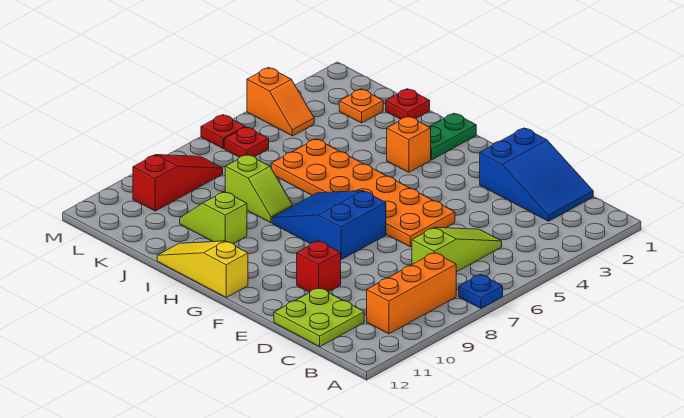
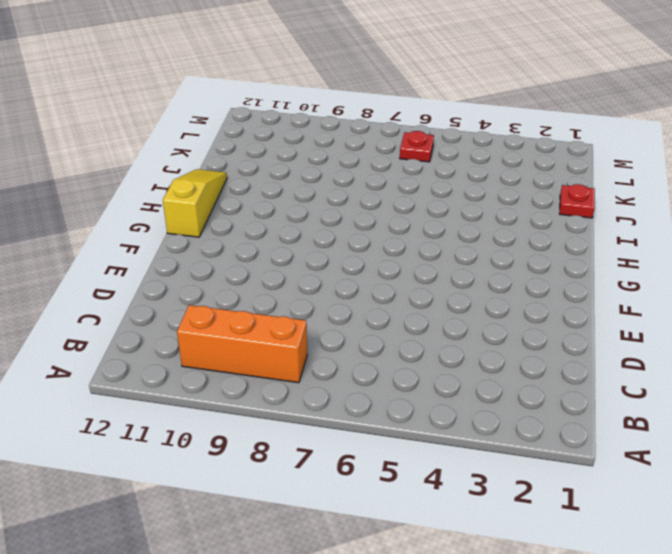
none -> blue plate A7 level 1
none -> blue slope C1:E2 level 1 top E
none -> lime slope C5:C7 level 1 top 7

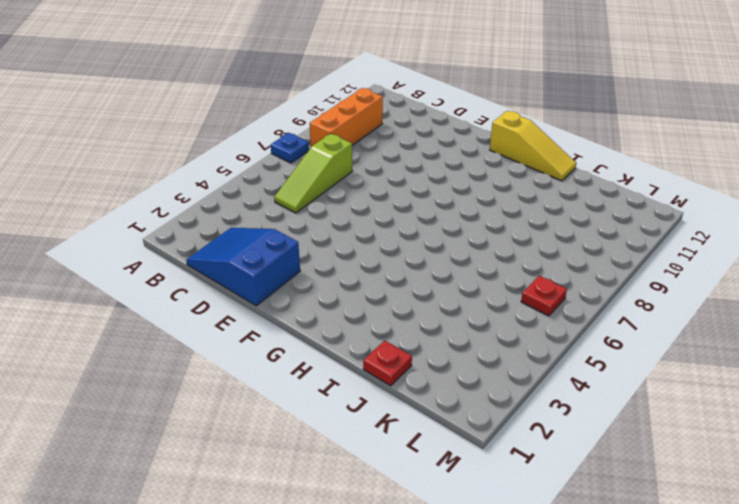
none -> lime plate C11:D12 level 1
none -> orange plate E5:J6 level 1
none -> red brick E10 level 1

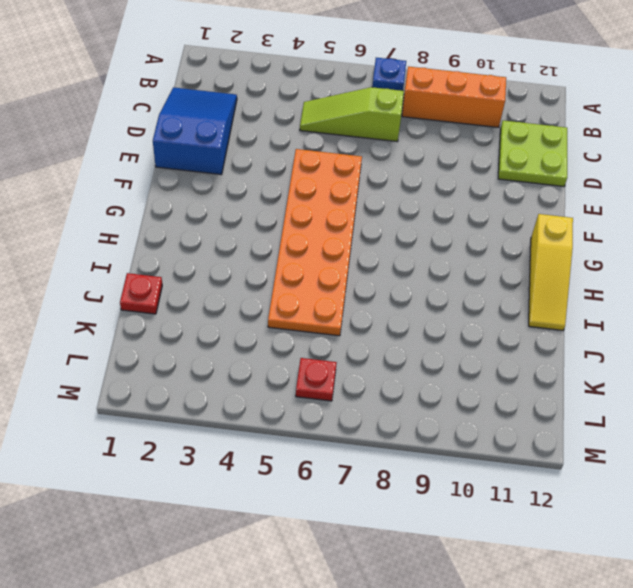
none -> red brick E10 level 1
none -> blue slope F7:H8 level 1 top F
none -> green plate H1:H2 level 1

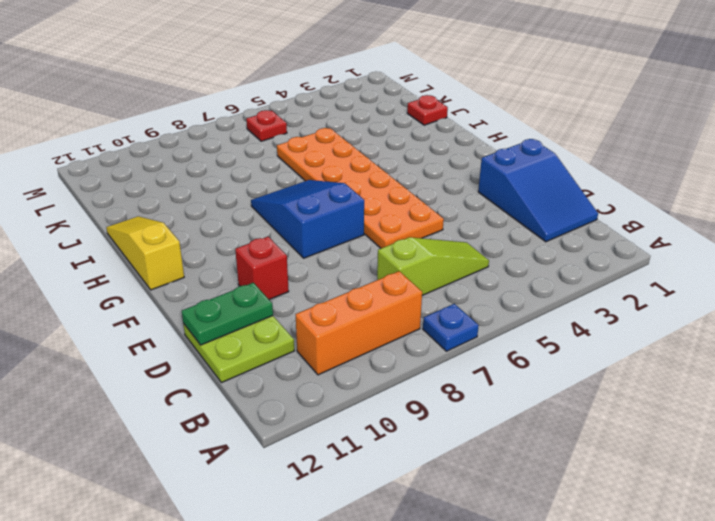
green plate D11:D12 level 2 -> green plate H1:H2 level 1
none -> orange brick H3 level 1
none -> lime slope I8:J8 level 1 top J
none -> lime slope I10:J10 level 1 top I

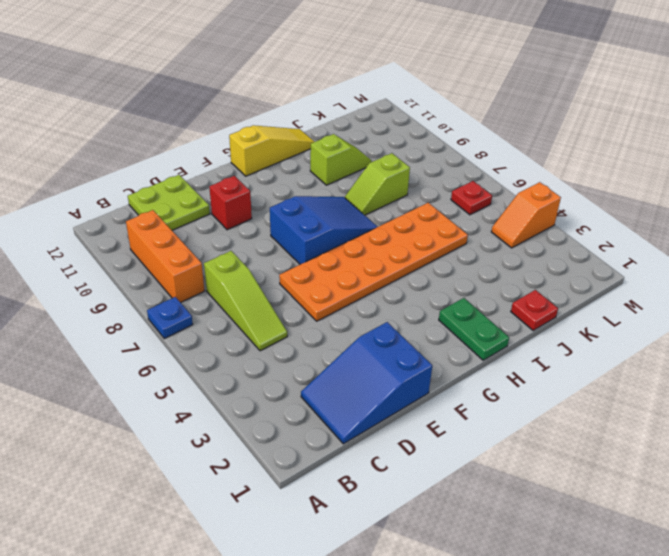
none -> orange brick H3 level 1
none -> orange plate K2 level 1
none -> red slope L8:L10 level 1 top 10

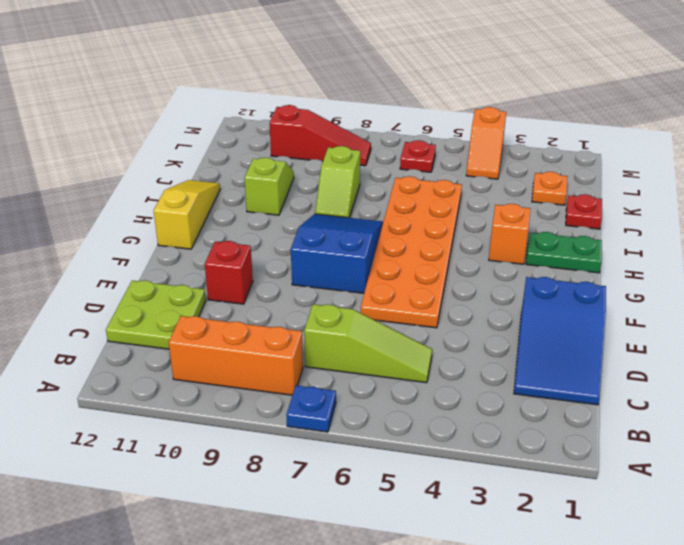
none -> red plate M6 level 1

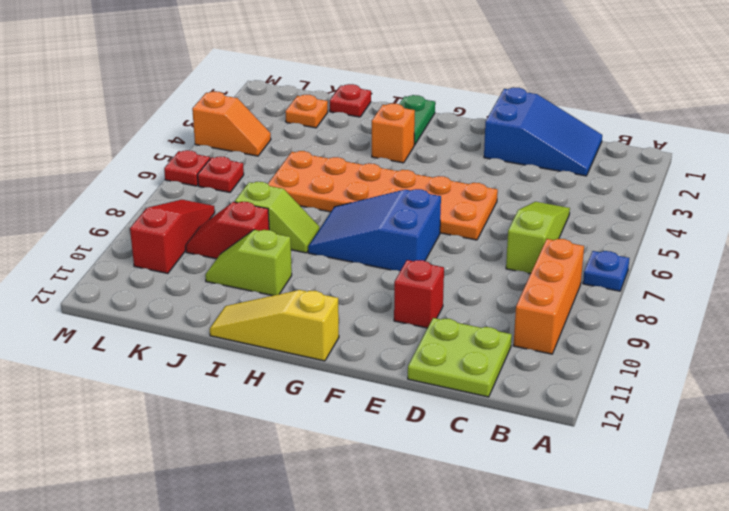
red slope J9:K9 level 1 top J -> none

